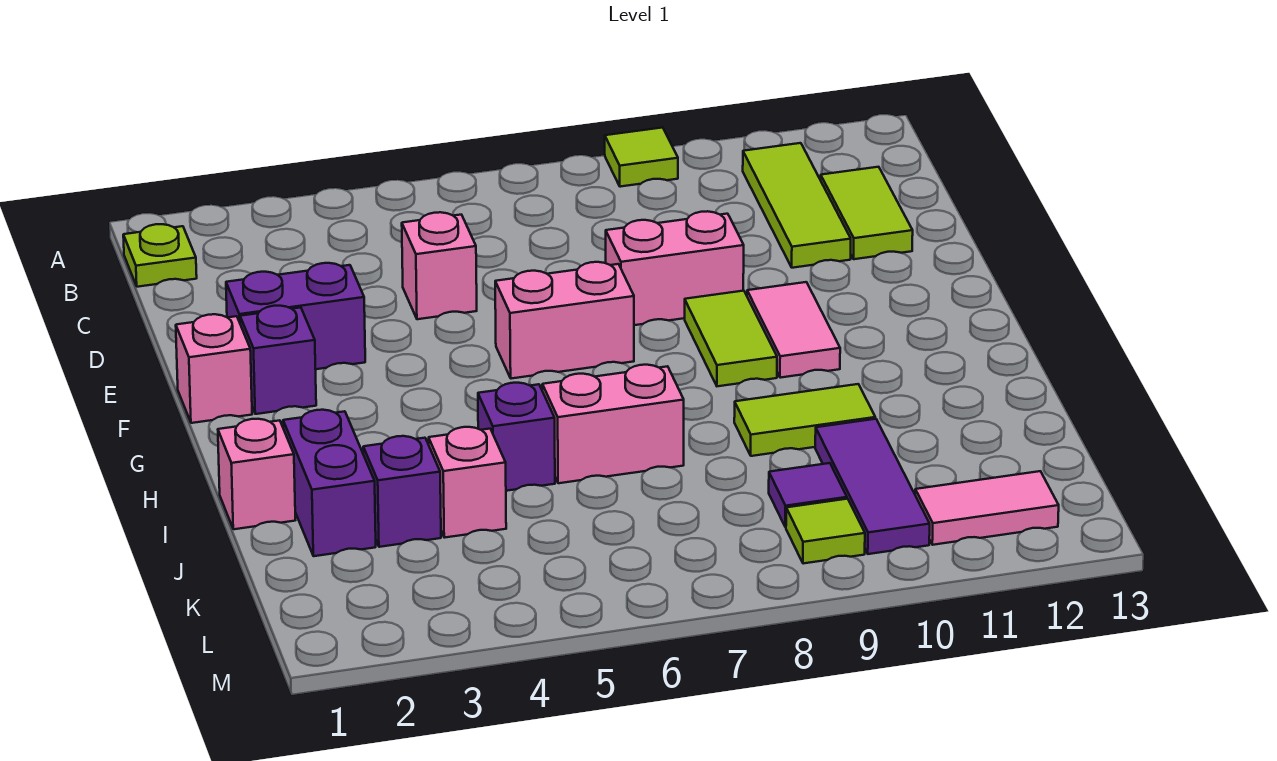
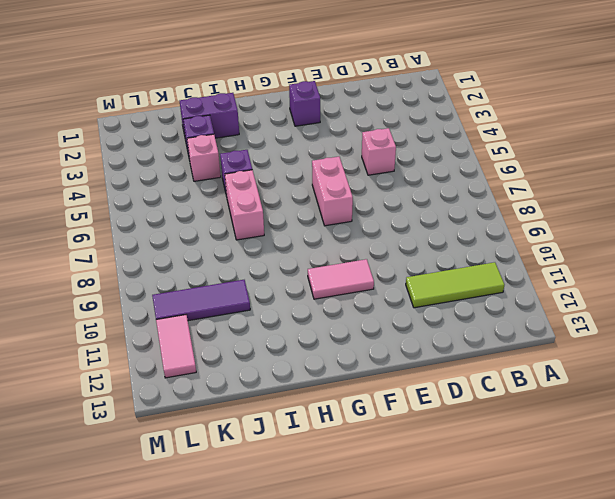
none -> lime tile A9 level 1
none -> lime plate B1 level 1
none -> lime tile C12:D12 level 1

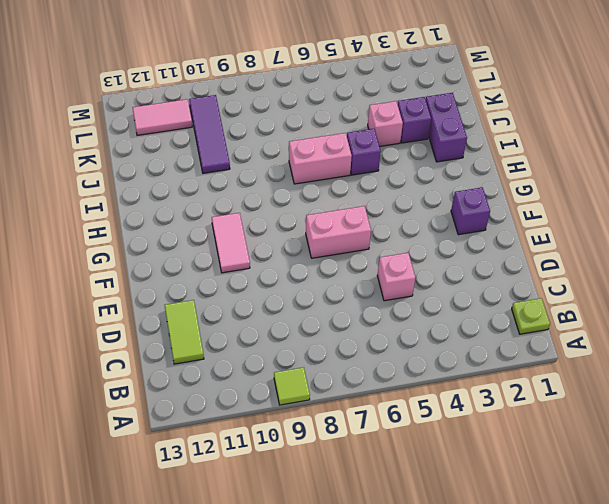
none -> lime tile B11:D11 level 1
none -> purple brick E2:E3 level 1
none -> pink brick E8:E9 level 1

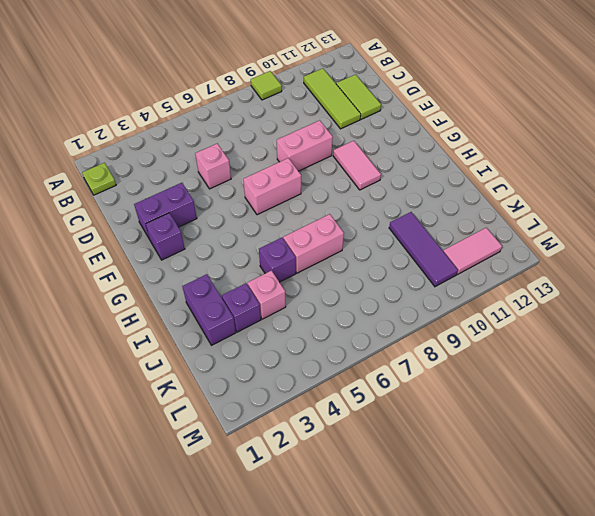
none -> pink brick F1 level 1
none -> lime tile F9:G9 level 1
none -> pink brick I1 level 1

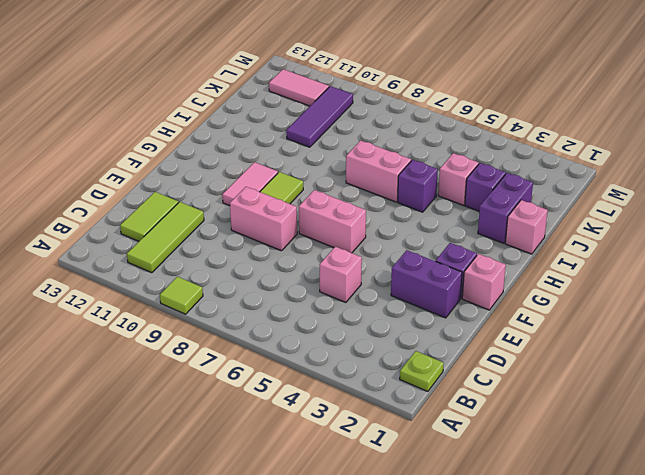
none -> lime tile I9:I10 level 1
none -> purple tile K9 level 1
none -> lime tile L9 level 1

